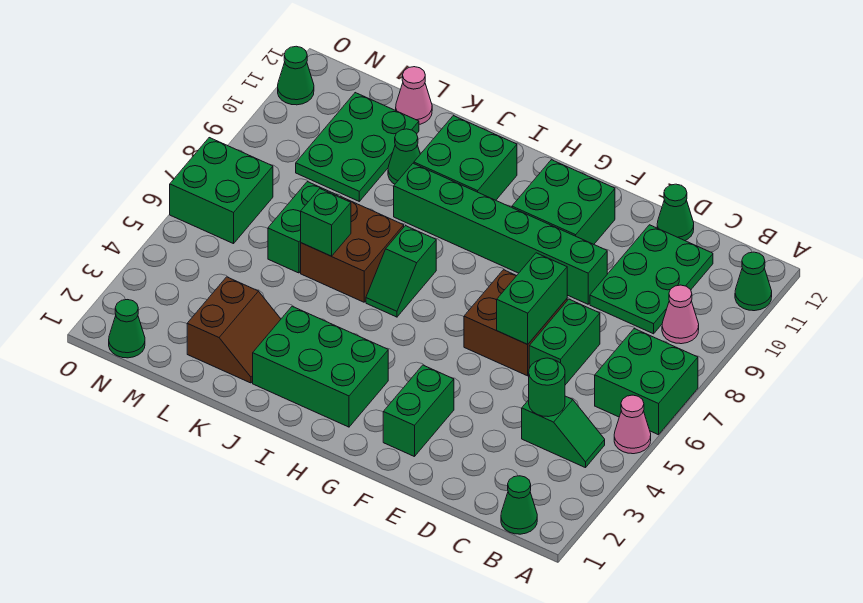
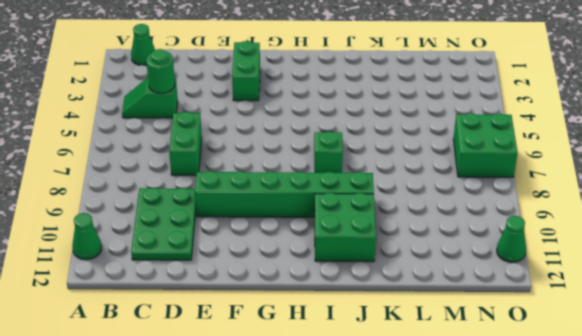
none -> pink cone A5 level 1
none -> green brick A6:B7 level 1
none -> pink cone B9 level 1

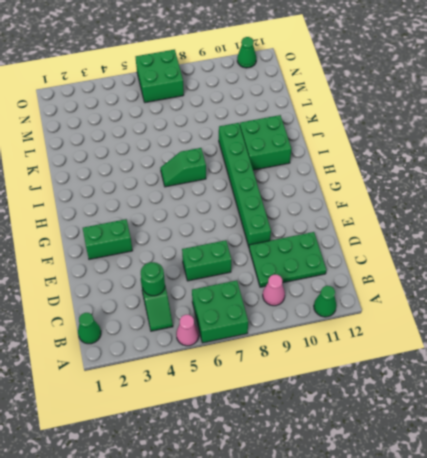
none -> green cone D12 level 1
none -> brown brick E6:F7 level 1
none -> green brick F10:G11 level 1

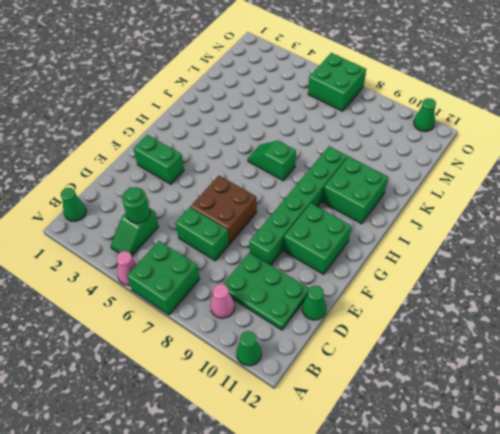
none -> green brick H2:J3 level 1
none -> brown brick J6:K7 level 1
none -> brown slope K2:L3 level 1 top L

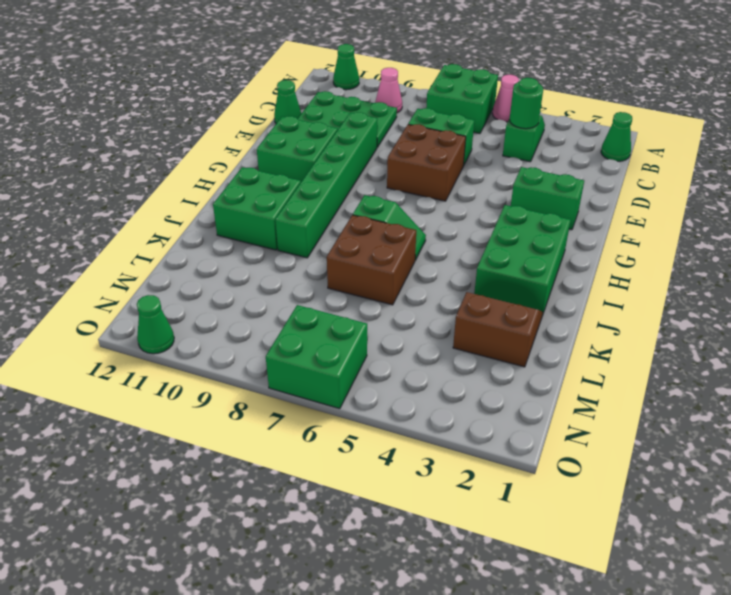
none -> green cone K10 level 1
none -> green brick L6:L7 level 1
none -> green plate L9:M11 level 1

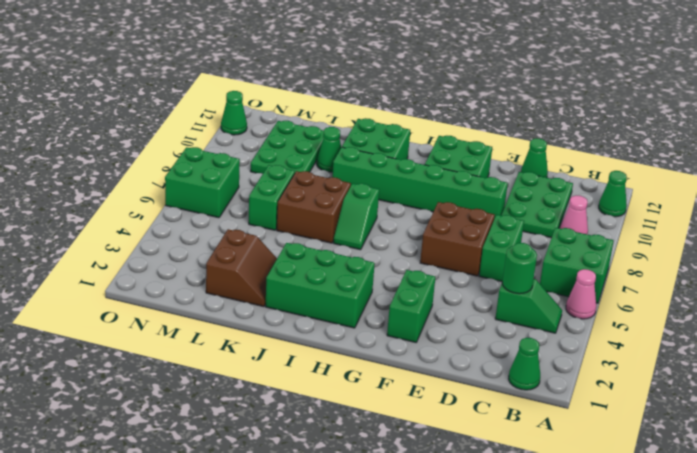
none -> pink cone L12 level 1
none -> green cone N1 level 1
none -> green brick E6:E7 level 2

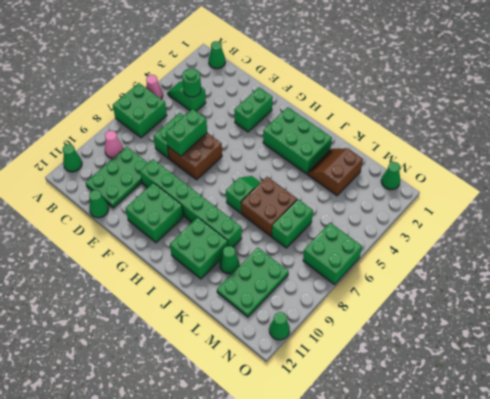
none -> pink cone L12 level 1
none -> green brick K6 level 2

